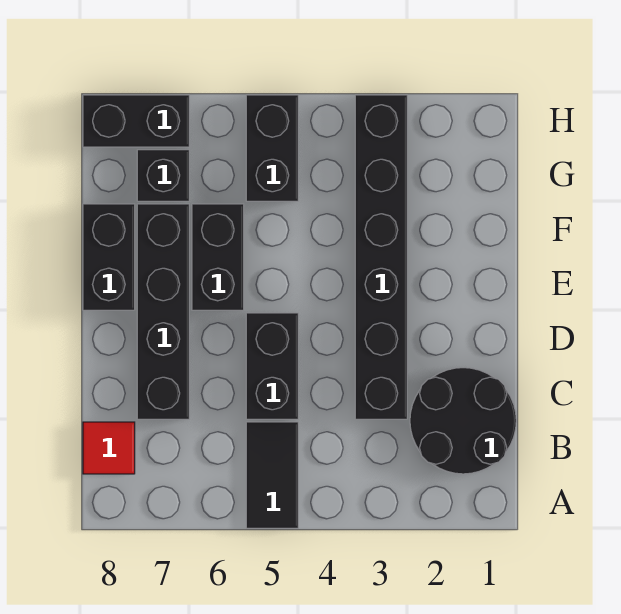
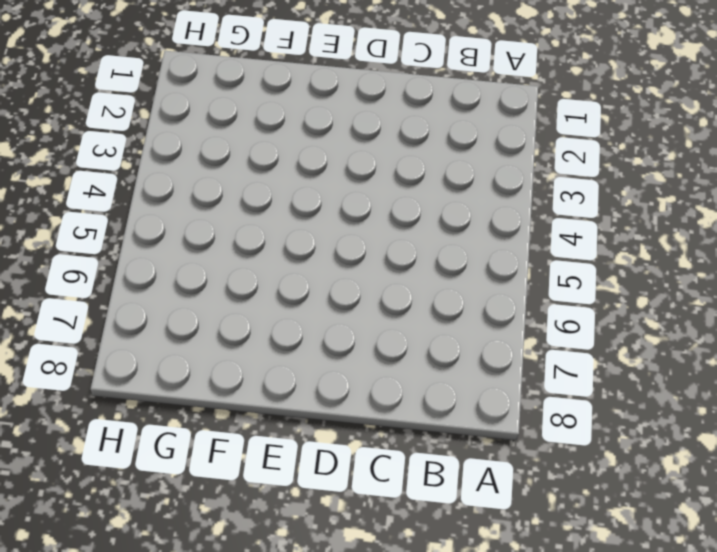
none -> black tile A5:B5 level 1
none -> black round brick B1:C2 level 1

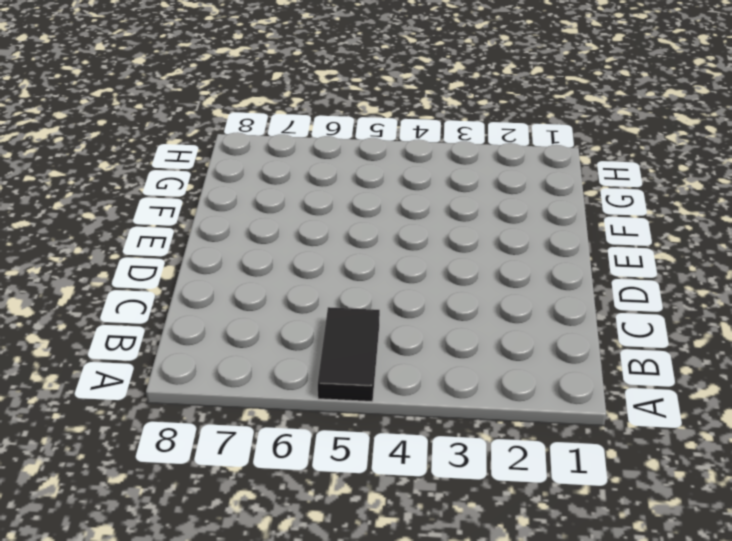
none -> black round brick B1:C2 level 1
none -> red tile B8 level 1

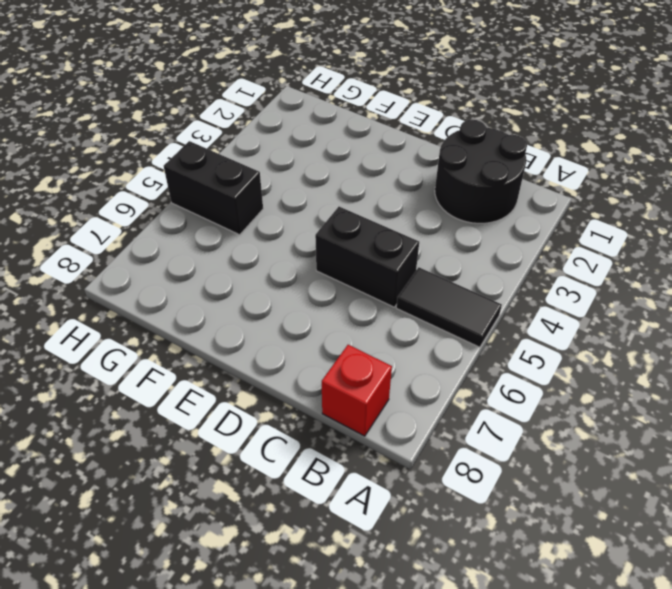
red brick B8 level 1 -> red tile B8 level 1
none -> black brick C3:H3 level 1
none -> black brick C7:F7 level 1

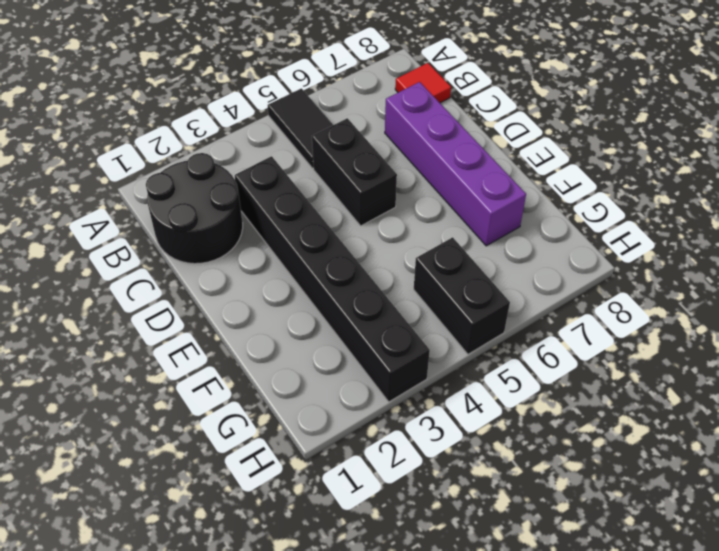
purple brick C7:F7 level 1 -> black brick C7:F7 level 1
none -> black brick E6:F6 level 1
none -> black brick E8:F8 level 1

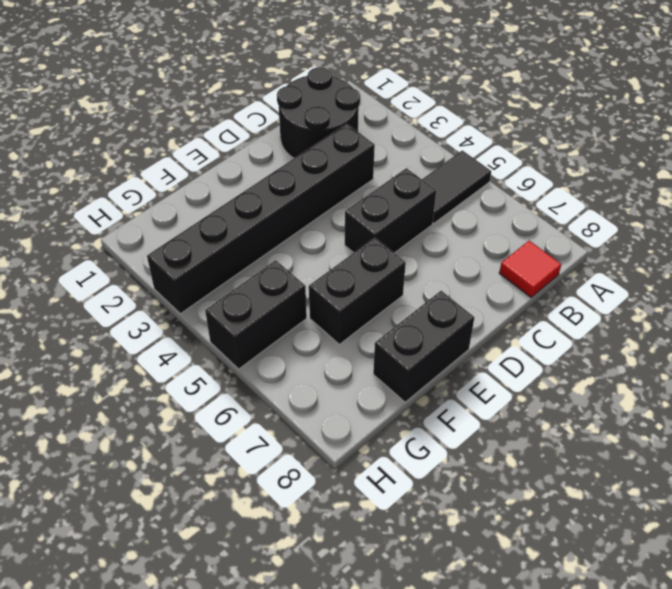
none -> black brick C7:F7 level 1
none -> black brick G7 level 1

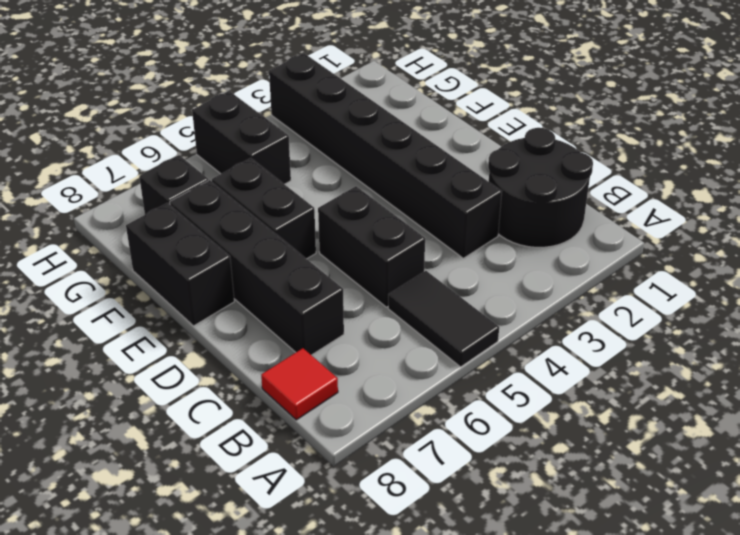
none -> black brick H7:H8 level 1

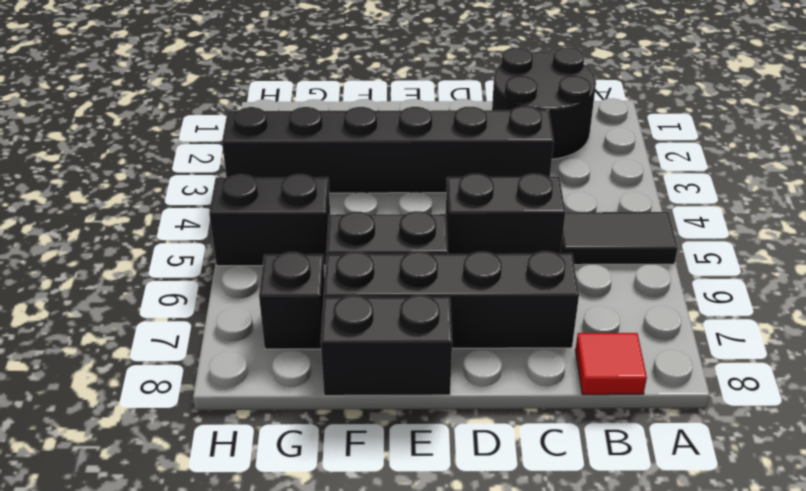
none -> black brick H7:H8 level 1

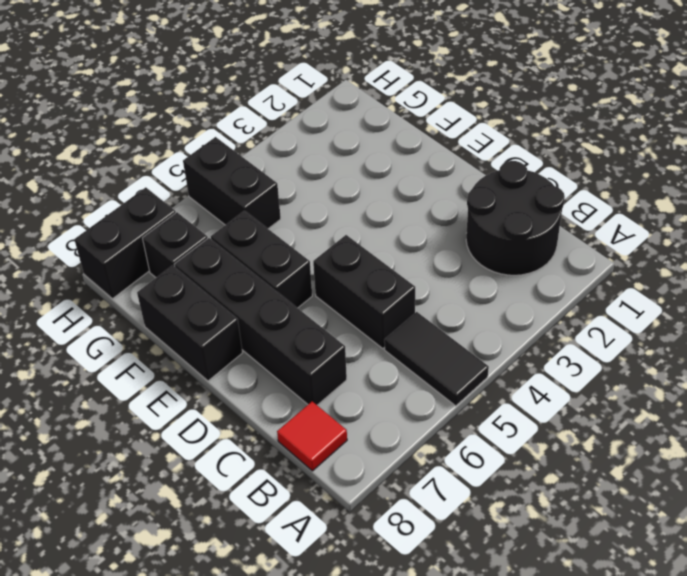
none -> black brick C3:H3 level 1

